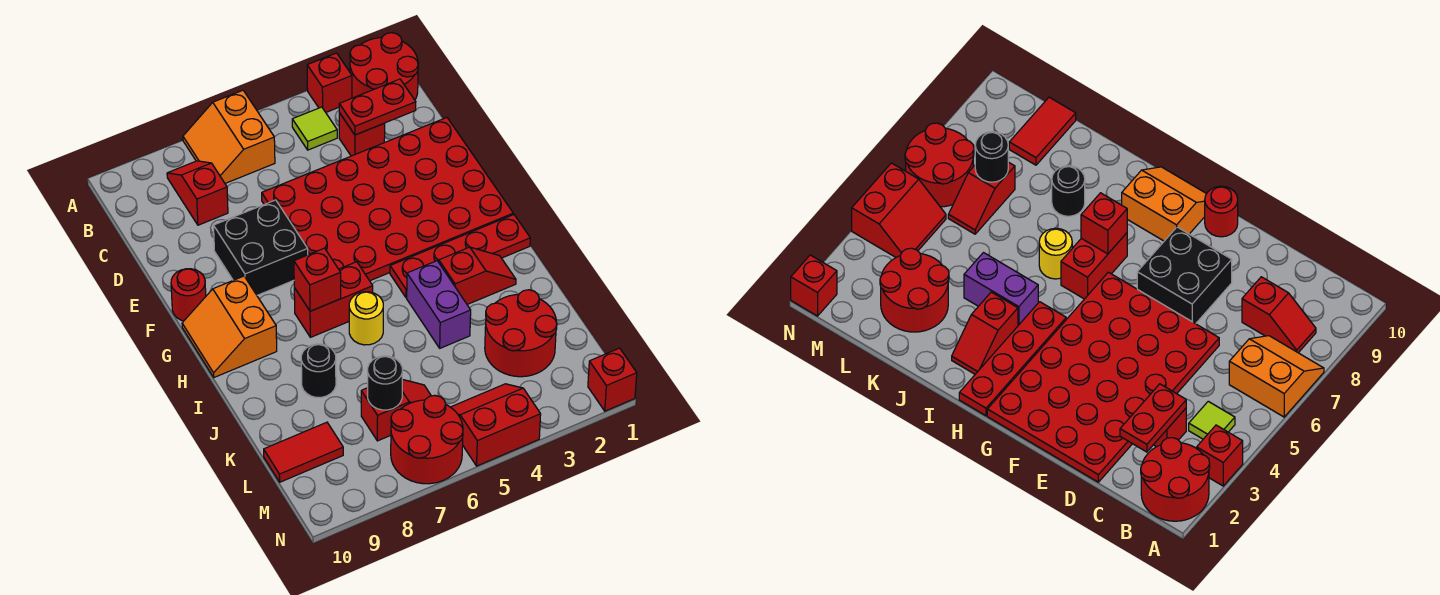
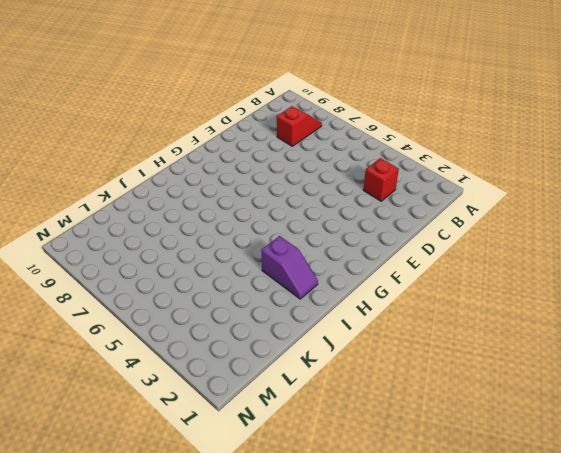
purple slope I2:I3 level 1 top 3 -> red slope I2:I3 level 1 top 3
none -> red round brick A1:B2 level 1
none -> red brick A3 level 1
none -> orange slope A6:B7 level 1 top 6

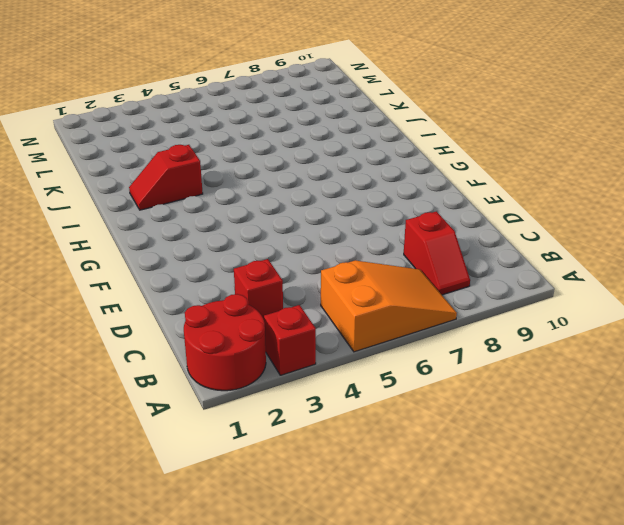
orange slope A5:B7 level 1 top 5 -> orange slope A6:B7 level 1 top 6
none -> lime tile B4 level 1
none -> red plate D1:G6 level 1
none -> black brick E7:F8 level 1

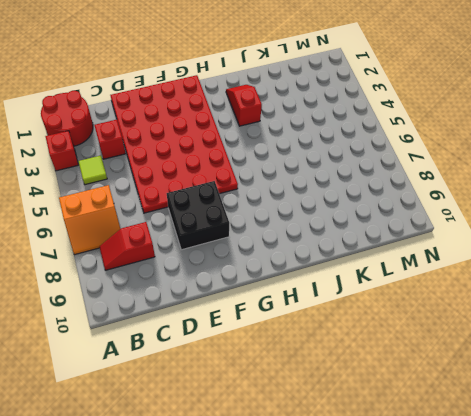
none -> red round brick F10 level 1
none -> orange slope G9:H10 level 1 top 9
none -> red plate H1:H4 level 1

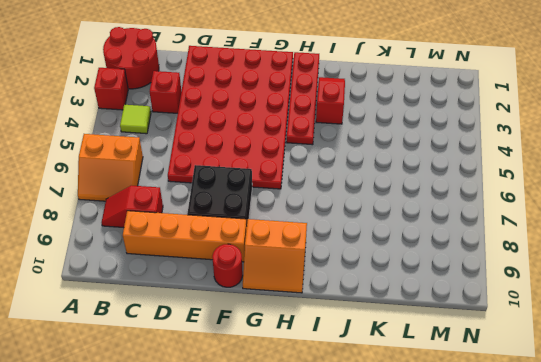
orange brick C9:F9 level 1 -> none
none -> red brick H6:H7 level 1
none -> purple brick I4:J4 level 1
none -> yellow round brick I6 level 1

